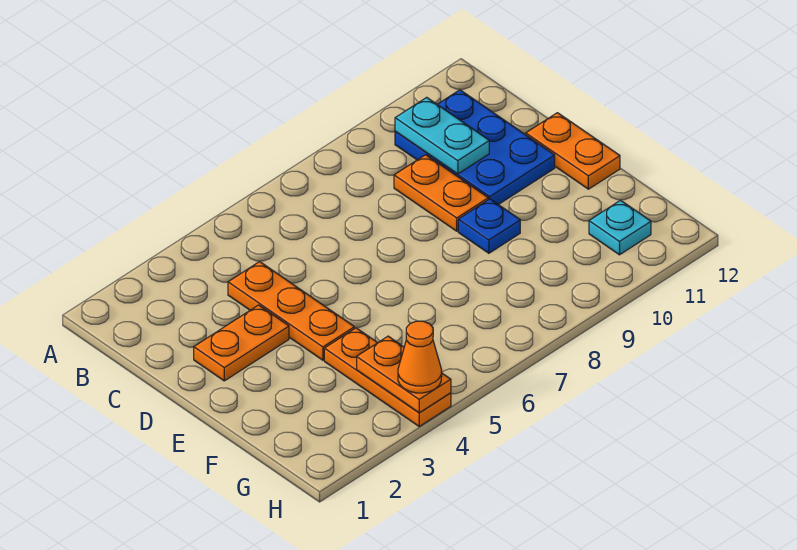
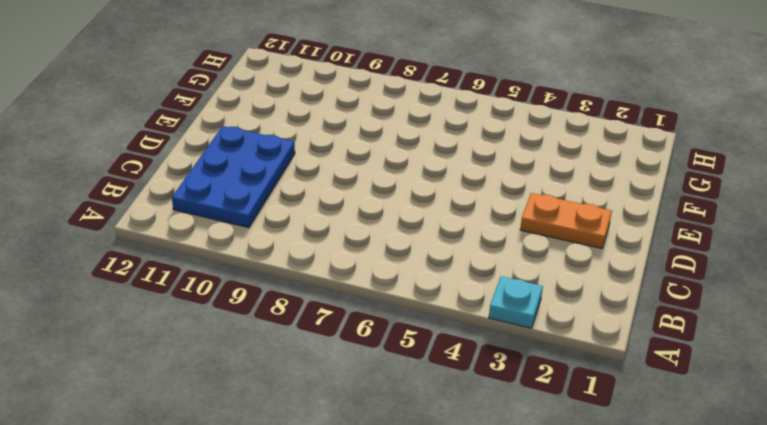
cyan plate A3 level 1 -> cyan plate G11 level 1
none -> orange plate C4:E4 level 1
none -> orange plate C9:D9 level 1

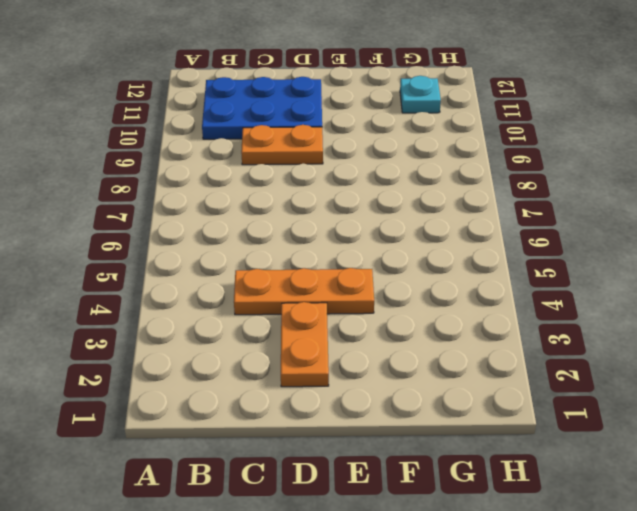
none -> orange plate D12:E12 level 1
none -> blue plate E9 level 1

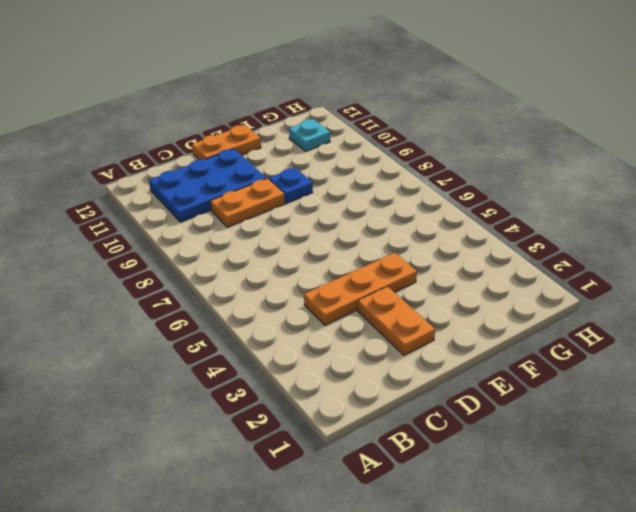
none -> orange plate F4:H4 level 1
none -> cyan plate B10:C10 level 2

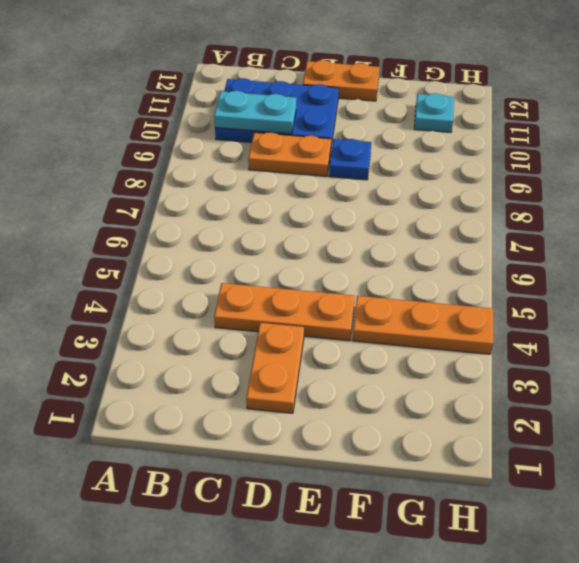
none -> orange plate G4:H4 level 2
none -> orange cone H4 level 3

